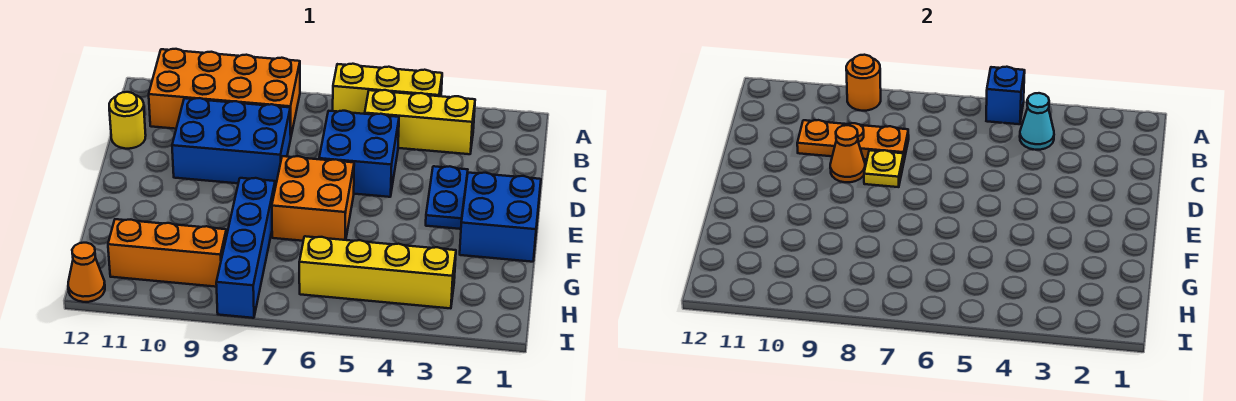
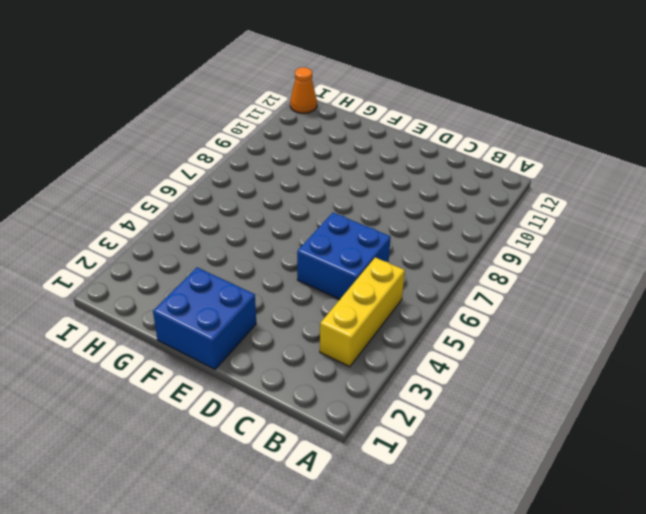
none -> yellow brick A4:A6 level 1
none -> orange brick A8:B11 level 1
none -> blue brick C8:D10 level 1

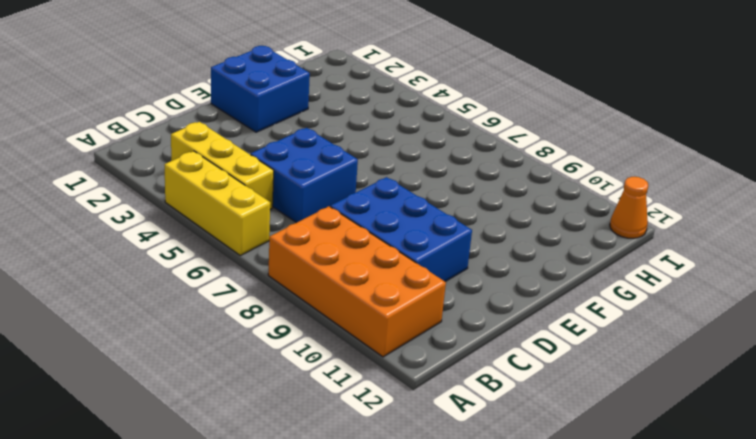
none -> yellow round brick C12 level 1
none -> blue plate D3:E3 level 1
none -> orange brick E6:F7 level 1

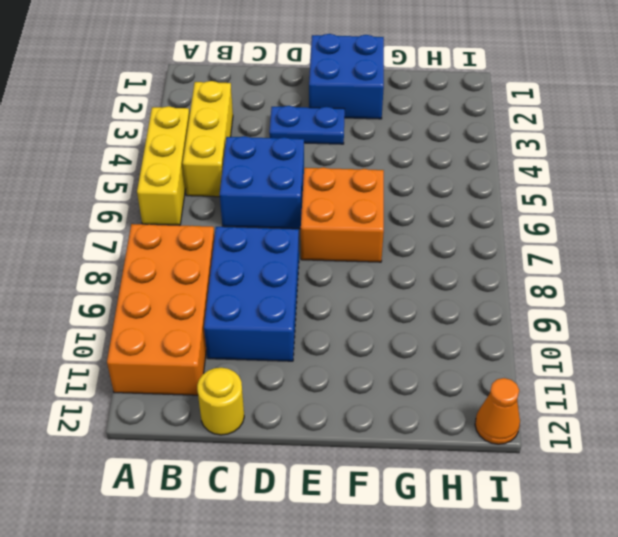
none -> blue brick F8:I8 level 1
none -> yellow brick H3:H6 level 1
none -> orange brick H9:H11 level 1

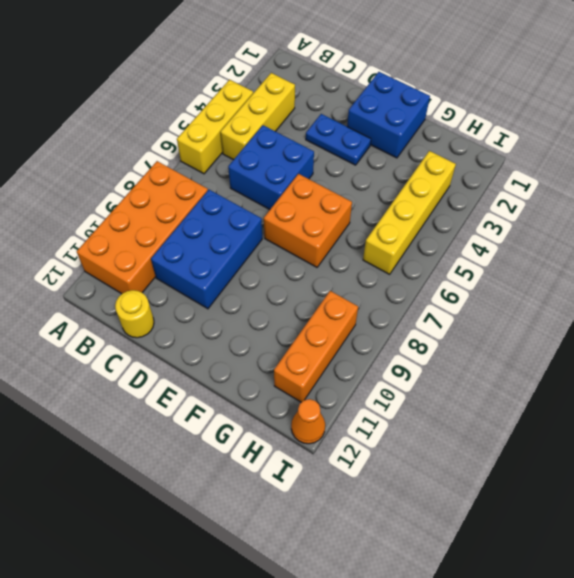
none -> blue brick F8:I8 level 1
none -> blue brick A5 level 2
none -> orange round brick A9 level 2

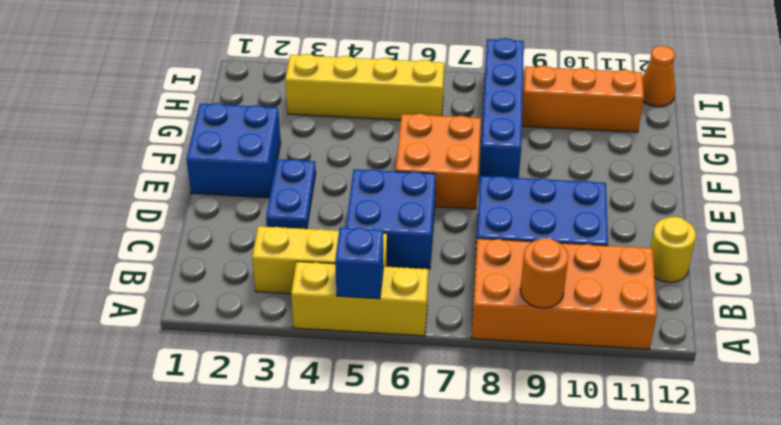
none -> cyan cone B4 level 2
none -> orange plate C8:C10 level 2
none -> yellow plate D8 level 2

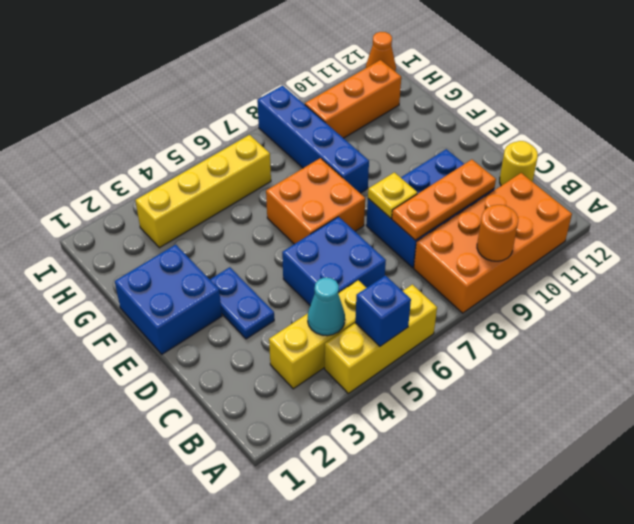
none -> orange cone D9 level 2

